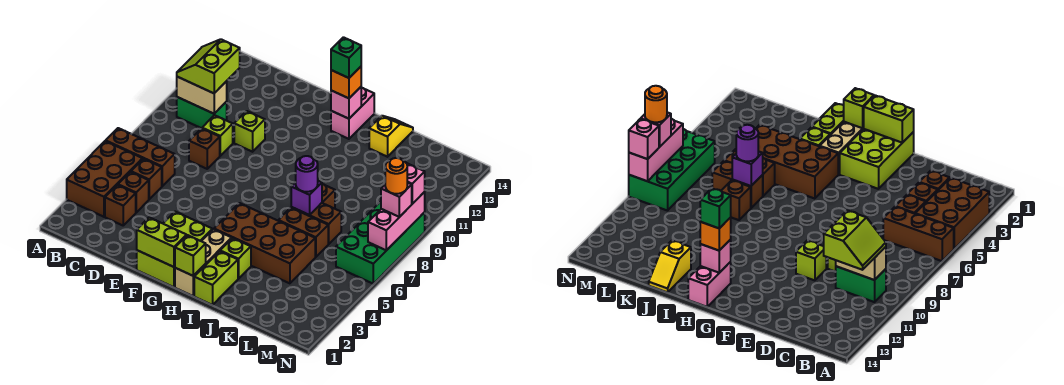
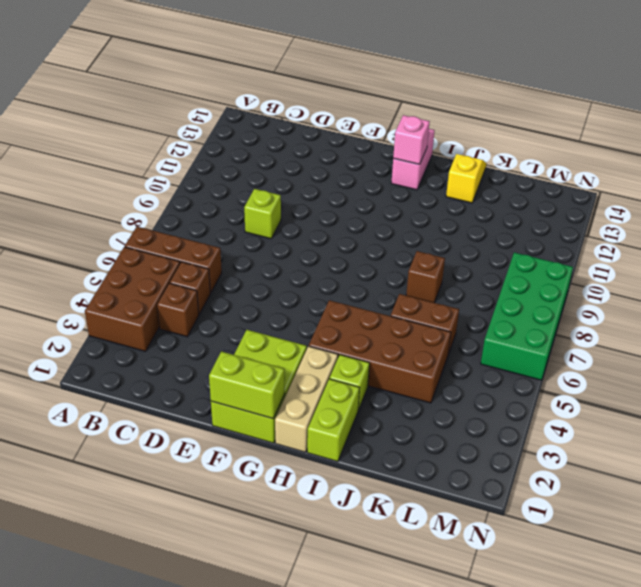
none -> green brick B10:C10 level 1
none -> brown brick C3 level 1
none -> brown brick D8 level 1
none -> lime brick E10 level 1

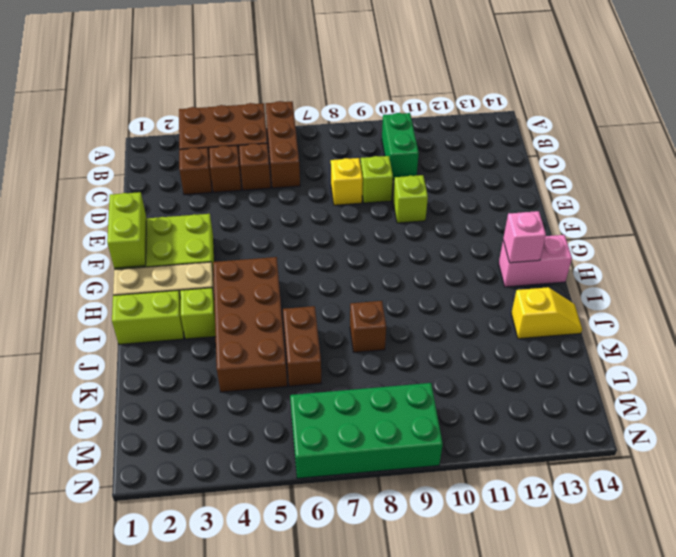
yellow brick D8 level 1 -> brown brick D8 level 1
none -> brown brick J7:K7 level 1
none -> tan brick B10:C10 level 2
none -> lime brick H1 level 2
none -> purple brick J7 level 2

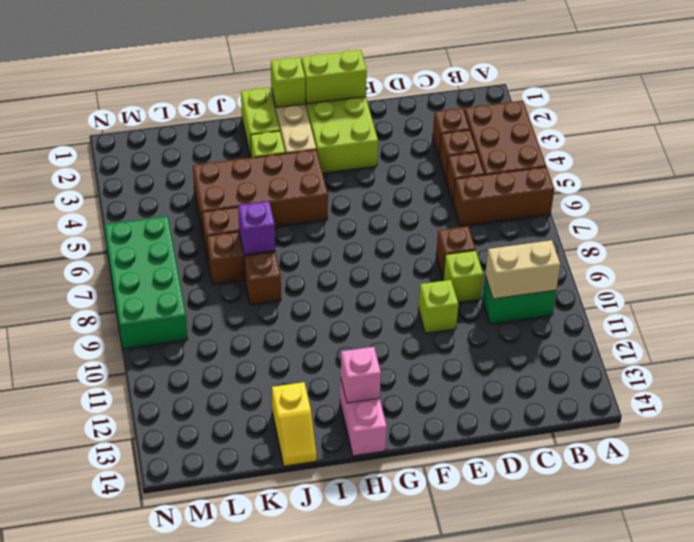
none -> pink brick N7:N9 level 2
none -> lime slope B10:C11 level 3 top C
none -> orange brick H13 level 3
none -> purple round brick J7 level 3

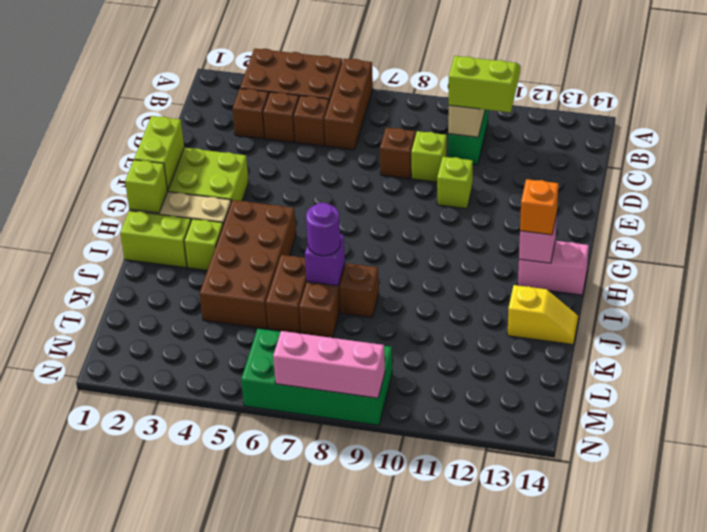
none -> pink brick N8 level 3
none -> pink brick N9 level 3
none -> green brick H13 level 4
none -> orange round brick N8 level 4

